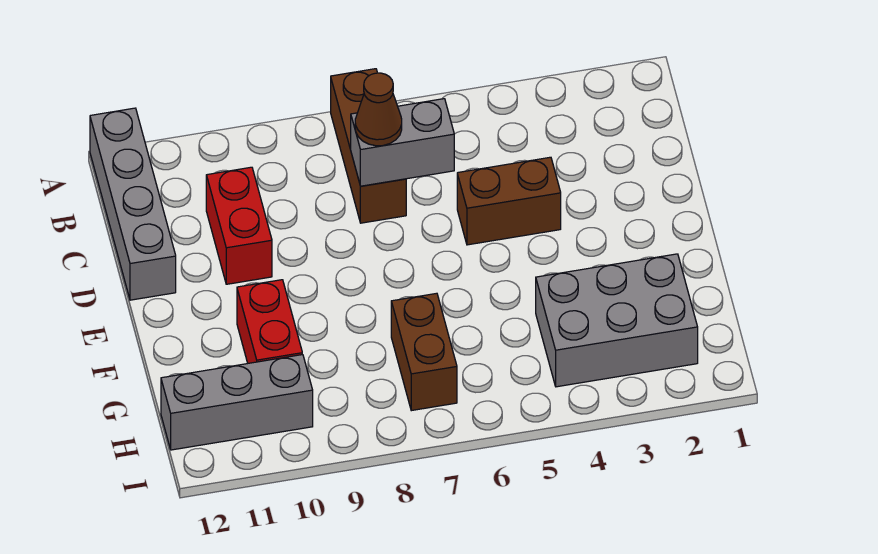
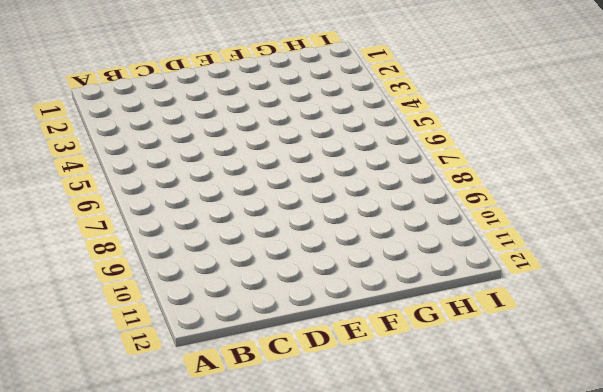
none -> brown brick A7:C7 level 1
none -> grey brick A12:D12 level 1

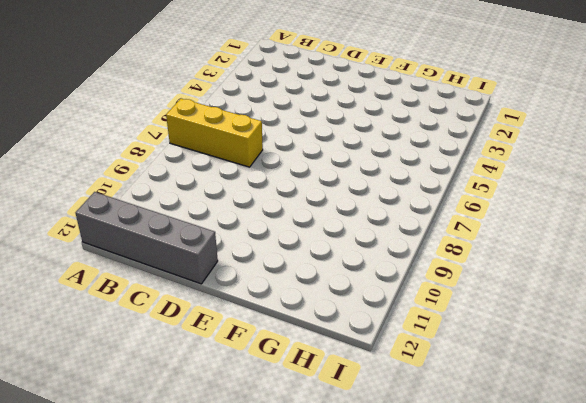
yellow brick A7:C7 level 1 -> brown brick A7:C7 level 1
none -> red brick C10:D10 level 1
none -> brown brick D4:D5 level 1

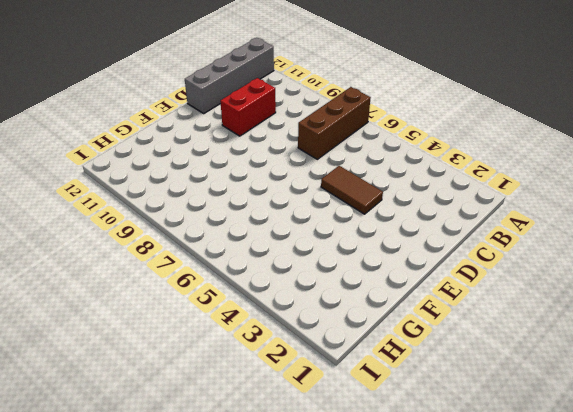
brown tile D4:D5 level 1 -> brown brick D4:D5 level 1
none -> red brick F10:G10 level 1
none -> grey brick G2:H4 level 1

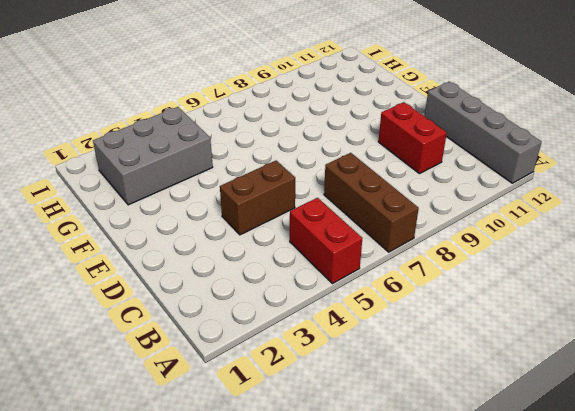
red brick A5:B5 level 1 -> red brick F10:G10 level 1
none -> brown brick G7:H7 level 1
none -> grey brick H10:H12 level 1

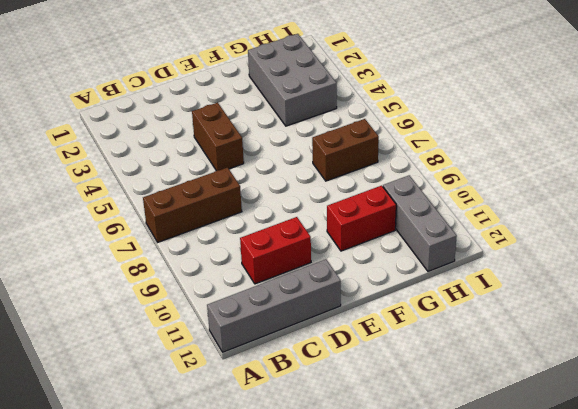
none -> grey brick C6:C7 level 2
none -> brown cone C7 level 3

